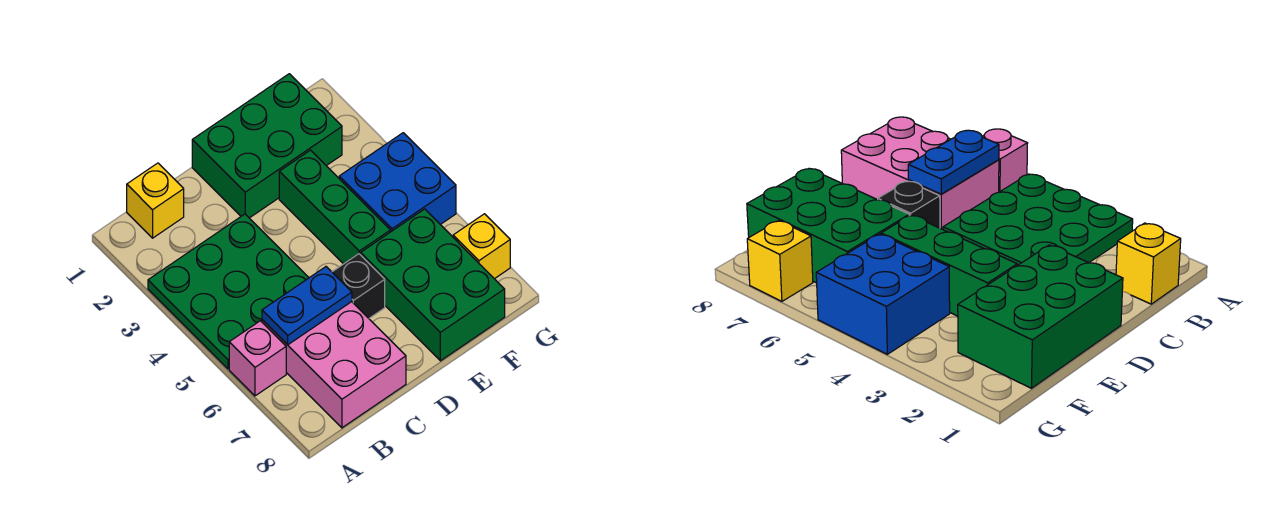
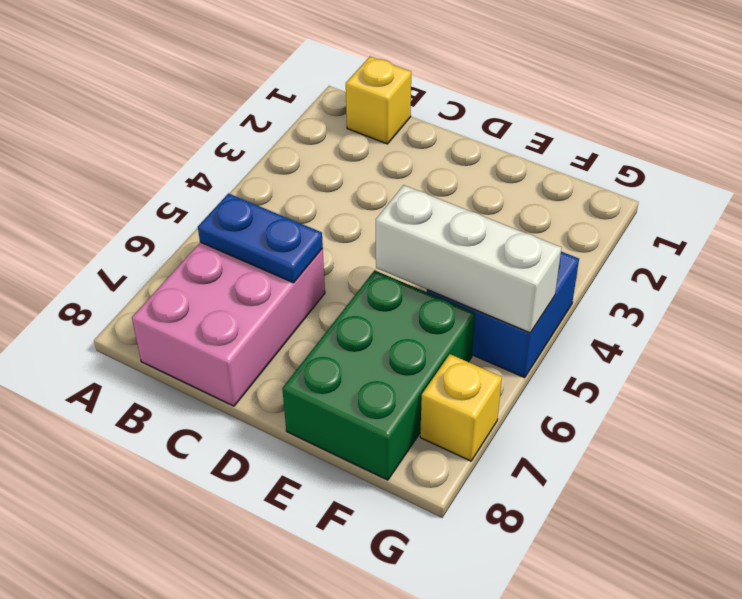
white brick E5:G5 level 2 -> none
none -> green plate A3:C5 level 1
none -> pink brick A6 level 1

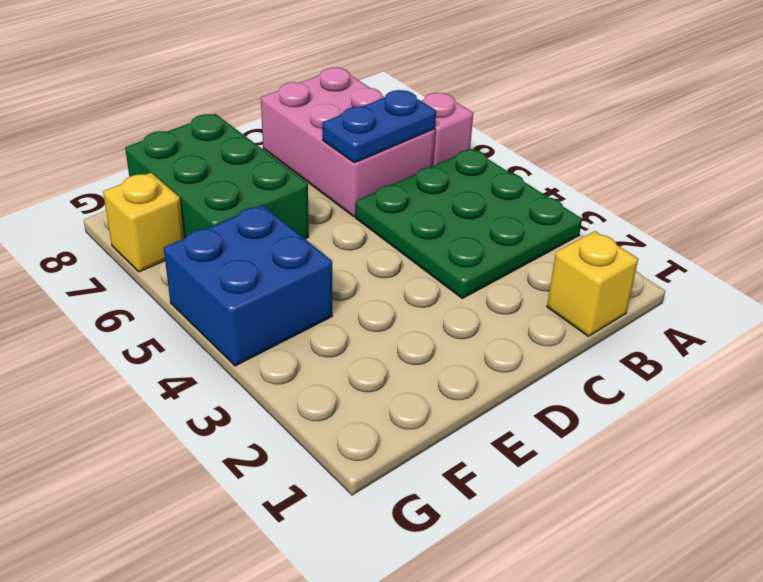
none -> green brick D1:F2 level 1
none -> black brick D6 level 1

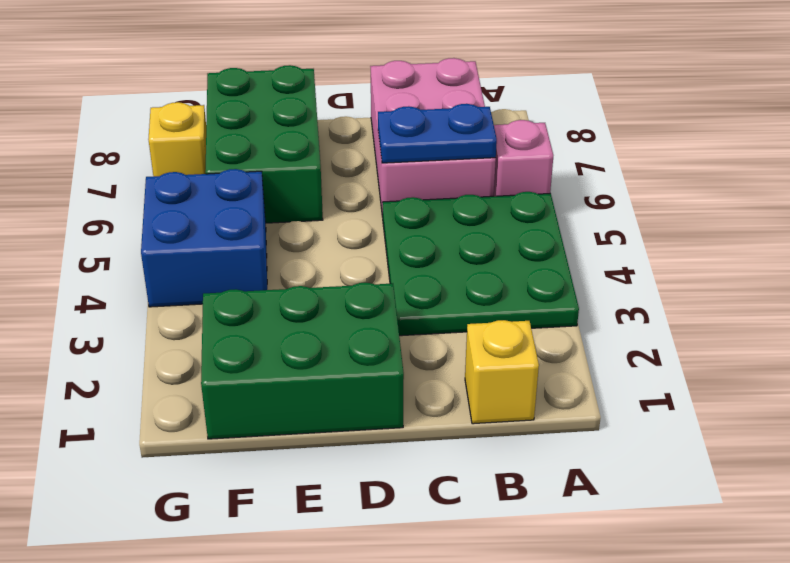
none -> black brick D6 level 1
none -> green brick E3:E5 level 1

